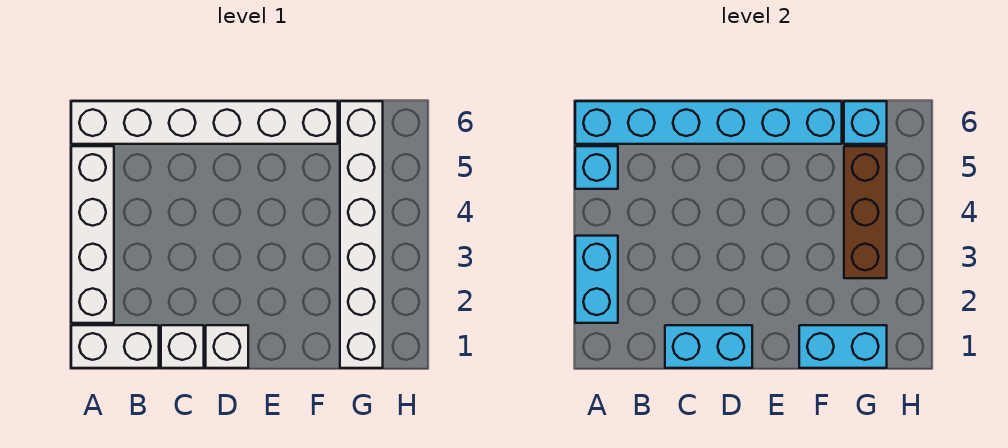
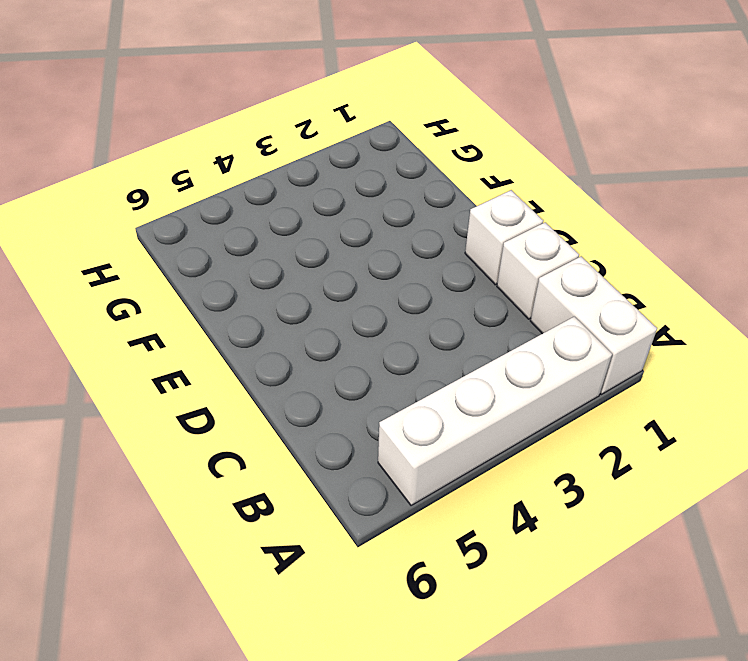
none -> white brick A6:F6 level 1
none -> white brick G1:G6 level 1
none -> cyan brick A2:A3 level 2

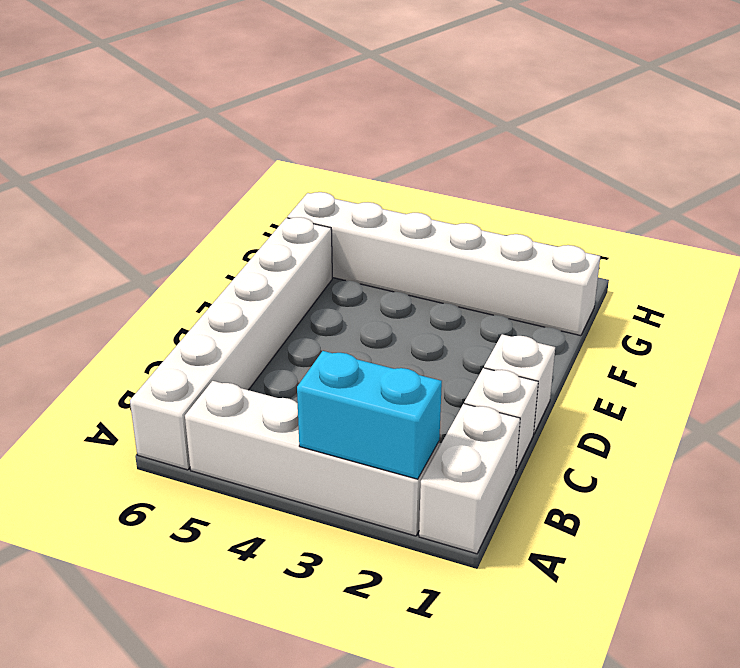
none -> cyan brick A5 level 2
none -> cyan brick A6:F6 level 2
none -> cyan brick C1:D1 level 2

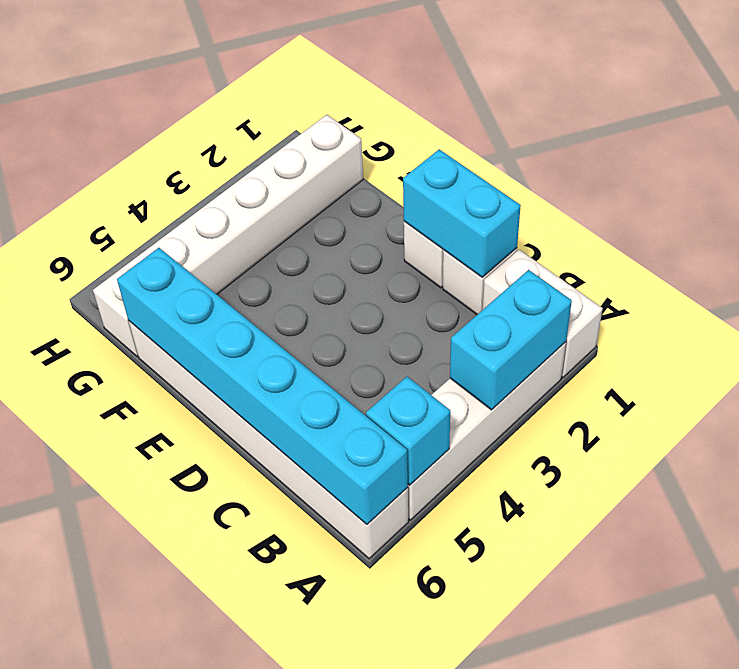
none -> cyan brick F1:G1 level 2
none -> brown brick G3:G5 level 2
none -> cyan brick G6 level 2

